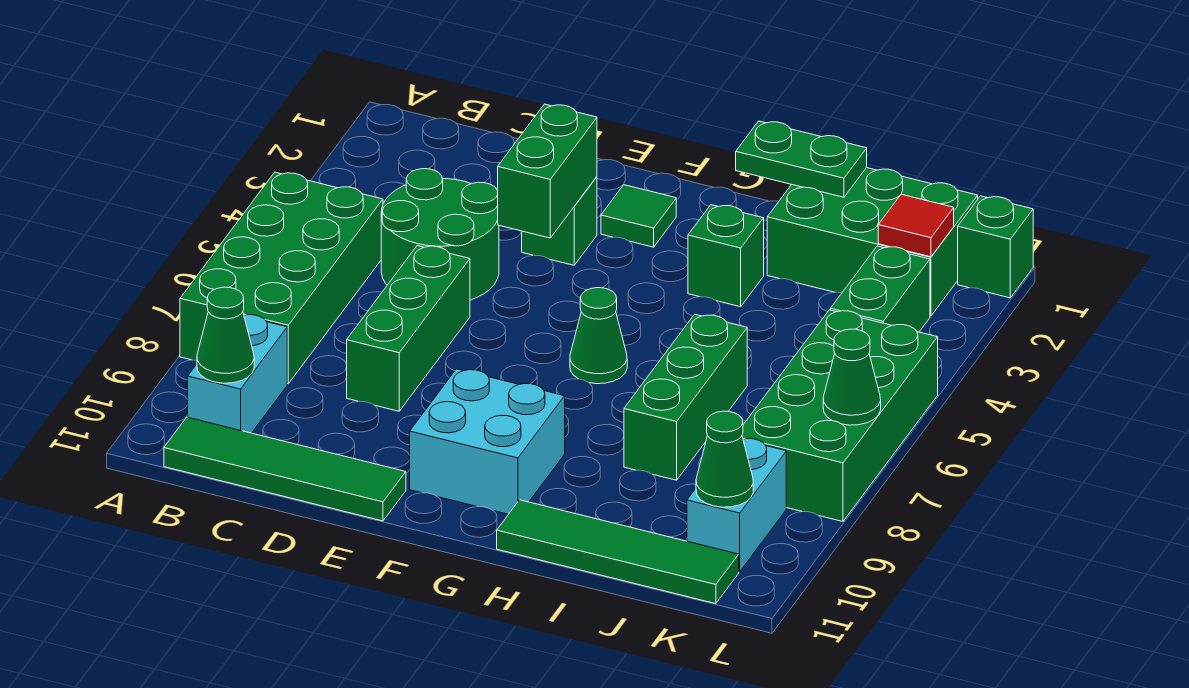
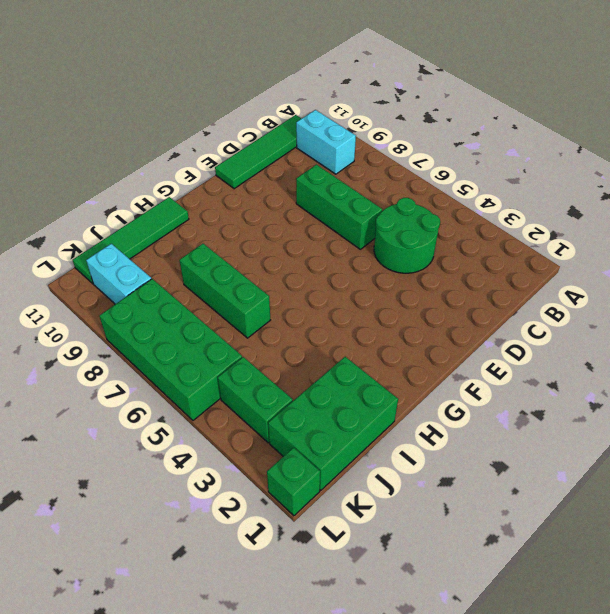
none -> green brick A5:B8 level 1
none -> green brick E3 level 1
none -> green tile F2 level 1

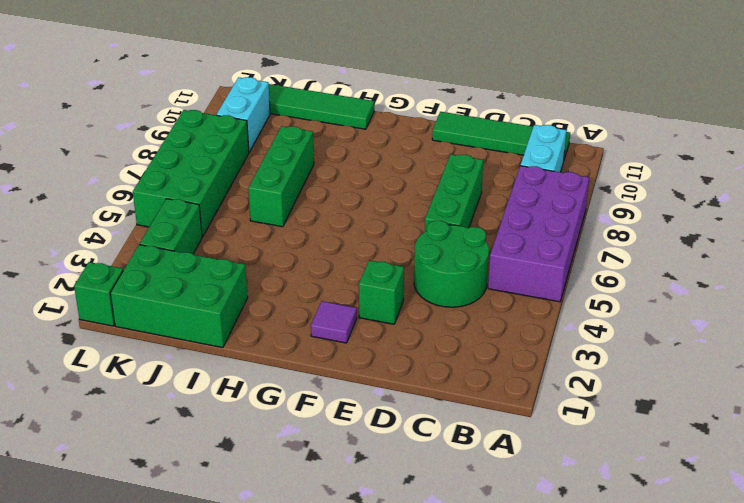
purple brick A5:B8 level 1 -> green brick A5:B8 level 1
purple tile F2 level 1 -> green tile F2 level 1
none -> cyan brick F9:G10 level 1
none -> green cone G6 level 1
none -> green brick H3 level 1

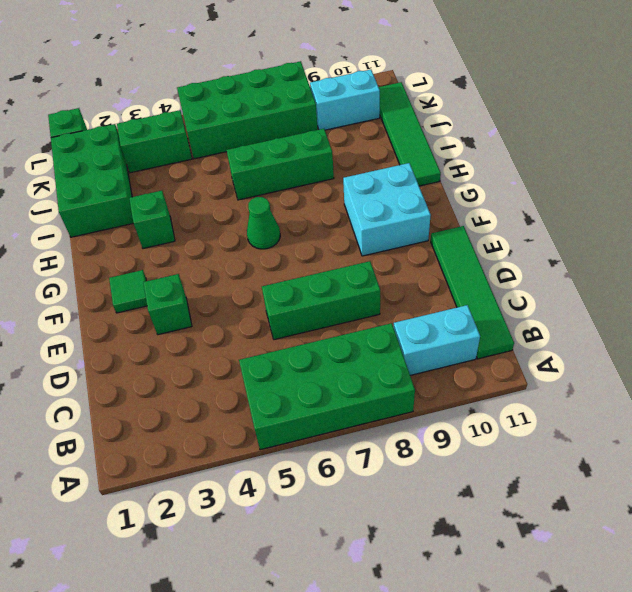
none -> green round brick C4:D5 level 1
none -> green cone B10 level 2
none -> green brick E3:E4 level 2

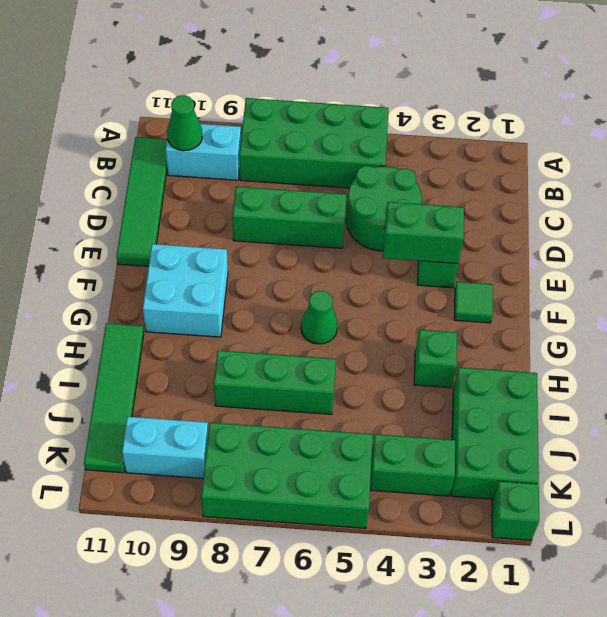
none -> green plate H1:I1 level 2
none -> red tile K2 level 2
none -> green cone K10 level 2

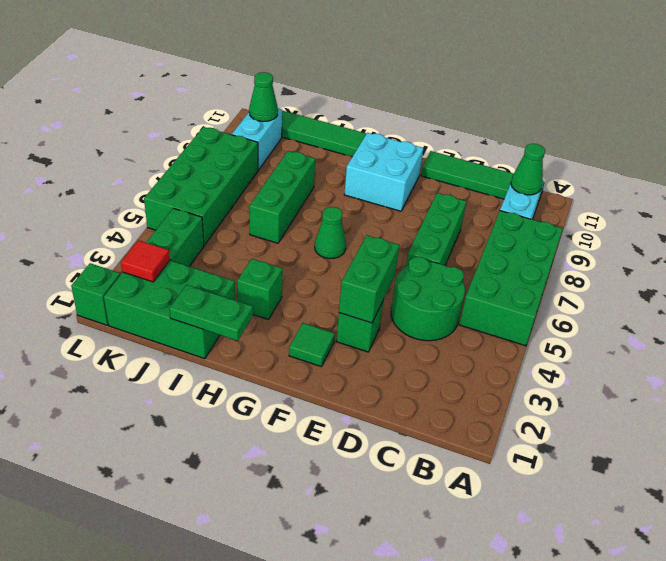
none -> green cone L7 level 2

